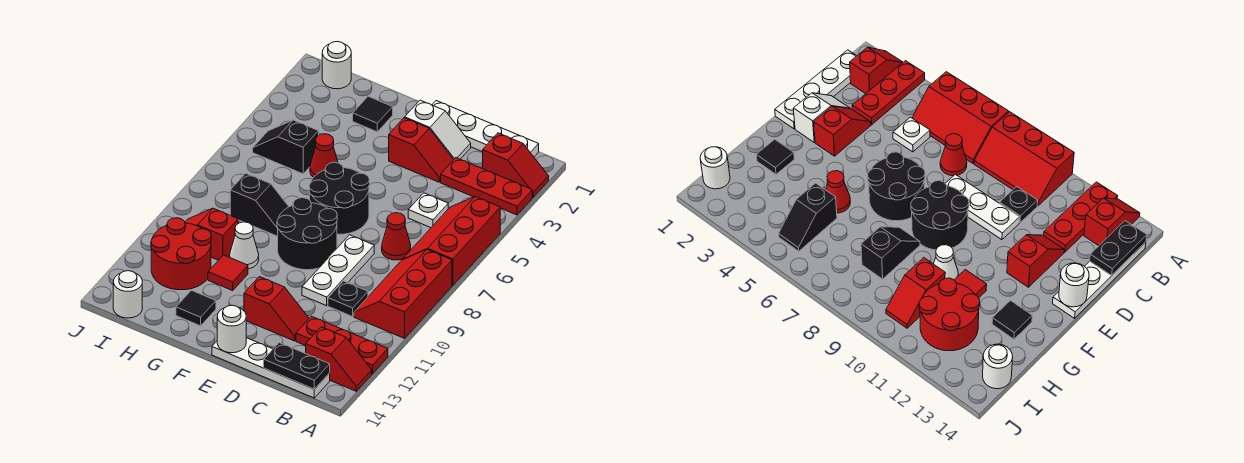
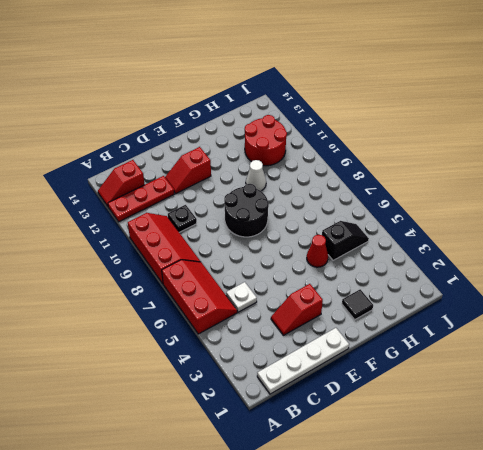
none -> red slope A2:B2 level 1 top B
none -> red plate A3:C3 level 1
none -> white plate B14:E14 level 1
none -> red cone C7 level 1

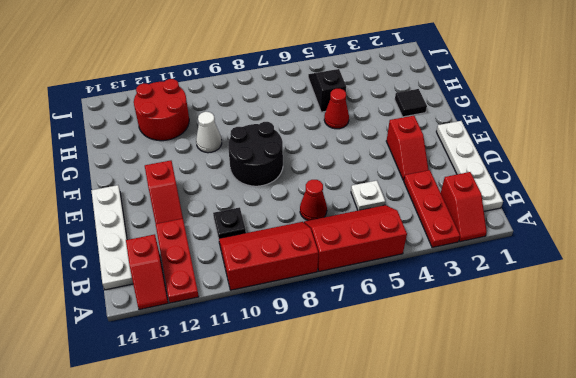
none -> white slope D2:E2 level 1 top E
none -> white plate D8:D10 level 1
none -> black round brick E6:F7 level 1
none -> black slope G8:H8 level 1 top H

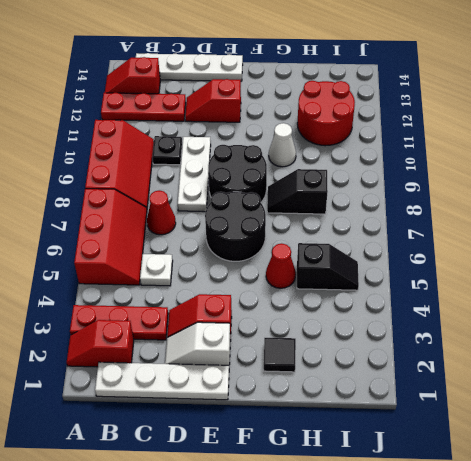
none -> red tile G11 level 1
none -> black tile G13 level 1
none -> red slope H10:I10 level 1 top H
none -> white round brick I1 level 1

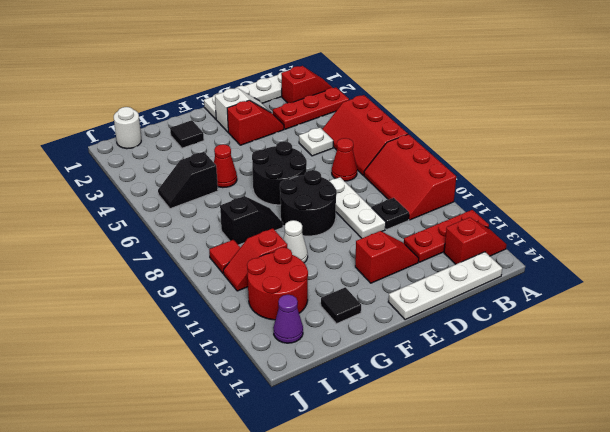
red tile I9 level 1 -> red tile G11 level 1
purple cone I13 level 1 -> none
none -> white round brick I14 level 1
none -> black plate B14:C14 level 2
none -> white round brick E14 level 2

